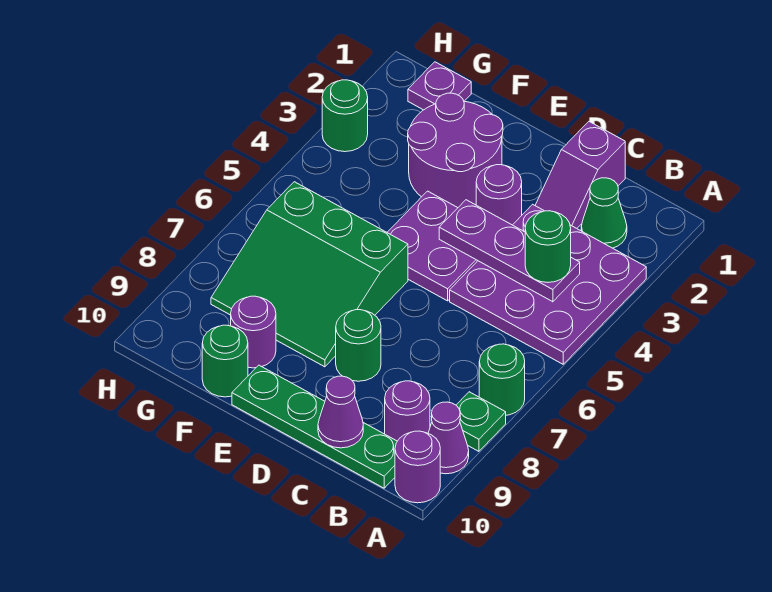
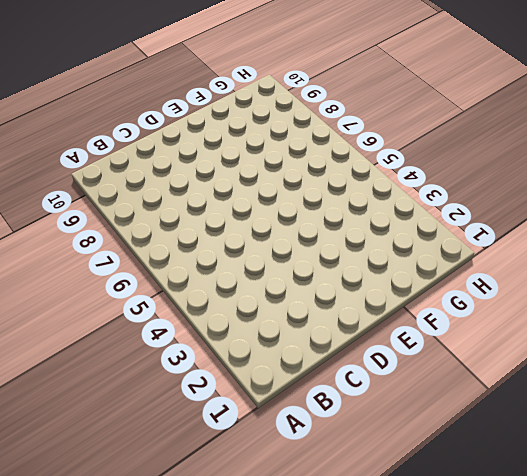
none -> purple plate A3:C5 level 1
none -> green round brick A7 level 1
none -> green plate A8 level 1

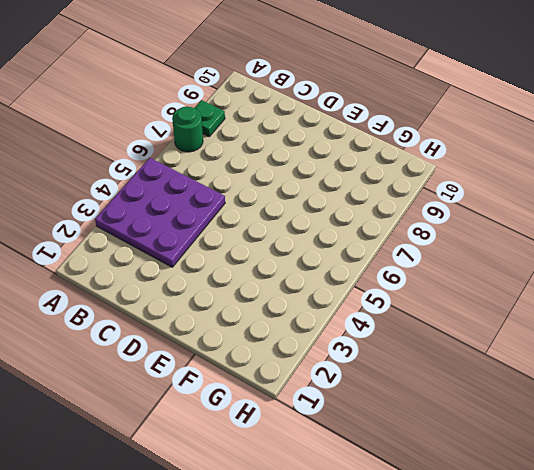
none -> purple cone A9 level 1
none -> purple round brick A10 level 1
none -> green cone B2 level 1

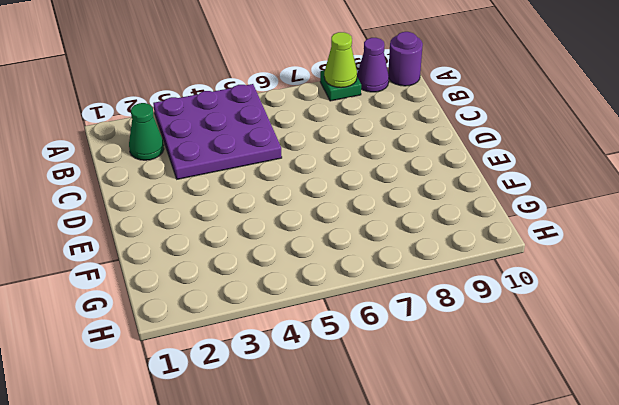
lime cone A8 level 2 -> none
none -> green round brick A7 level 1
none -> purple round brick B9 level 1
none -> green plate B10:E10 level 1

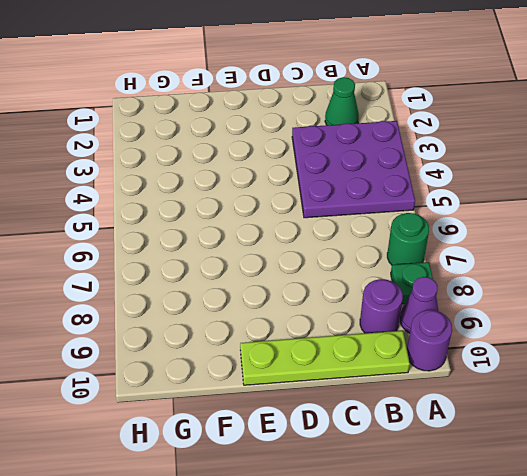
lime plate B10:E10 level 1 -> green plate B10:E10 level 1
none -> purple slope C1:C2 level 1 top 1
none -> purple round brick D3 level 1
none -> purple plate D4:E5 level 1

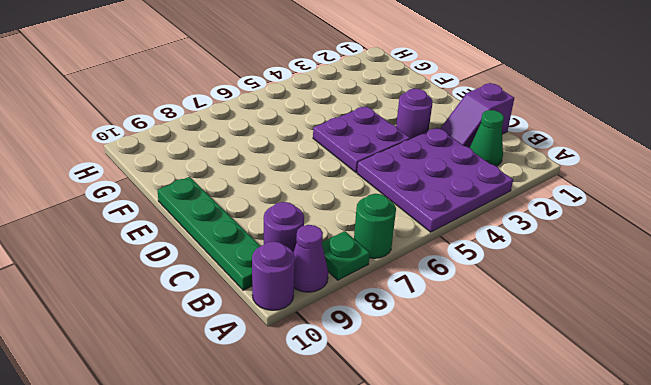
none -> green round brick D8 level 1
none -> purple round brick E2:F3 level 1
none -> green slope E6:G8 level 1 top 6

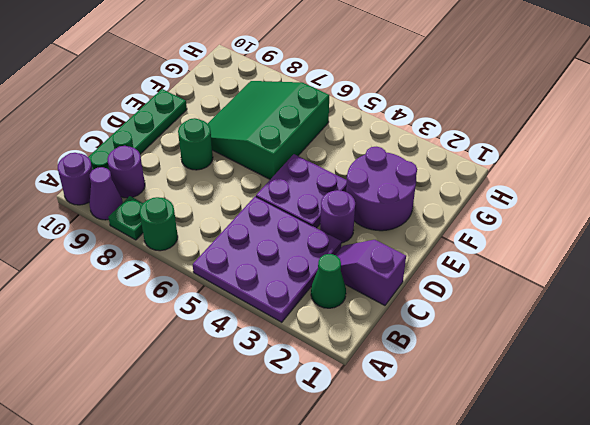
none -> purple round brick F9 level 1
none -> green round brick F10 level 1
none -> purple plate G1 level 1

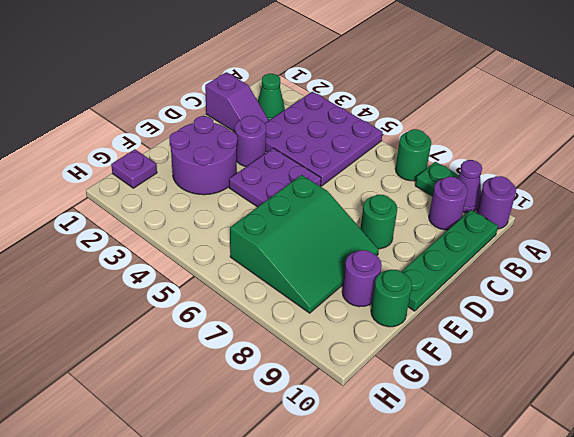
none -> green round brick H3 level 1
none -> purple plate B4:D4 level 2
none -> purple cone C10 level 2

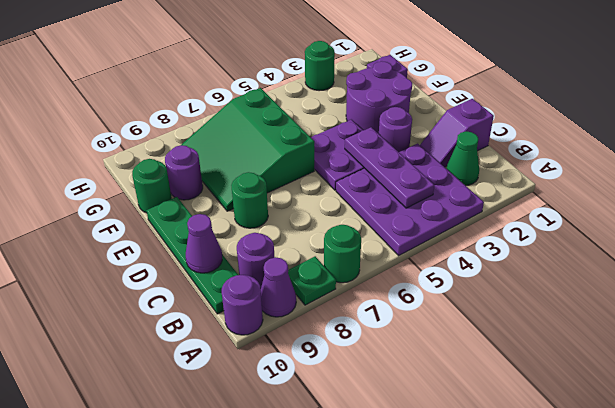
none -> green round brick B4 level 3

